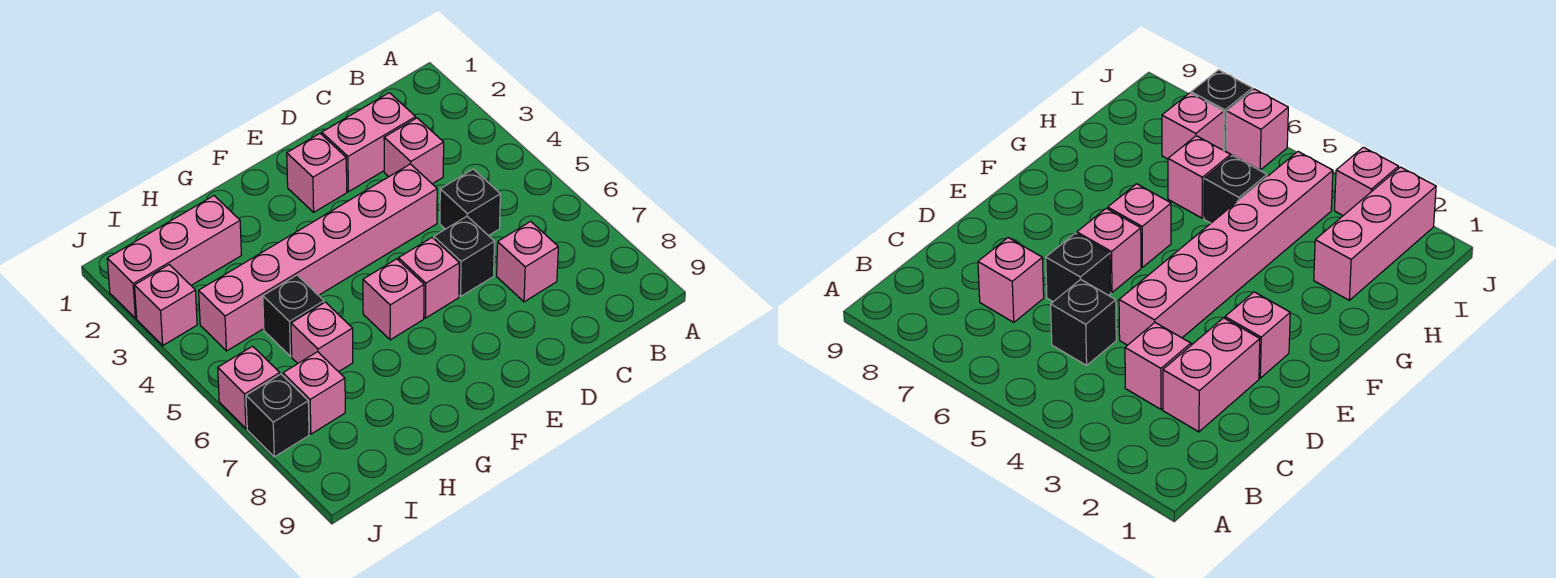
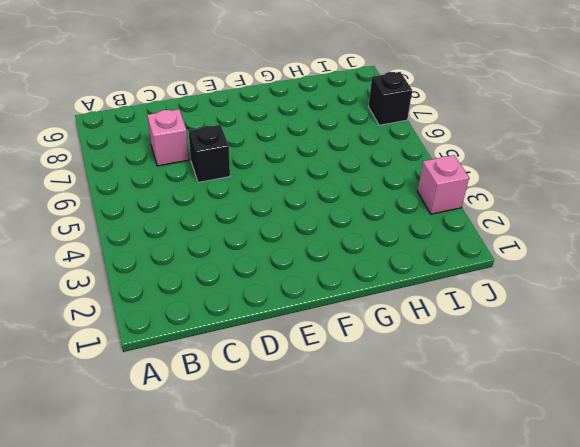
none -> pink brick C2:D2 level 1
none -> pink brick C3 level 1
none -> black brick C5 level 1

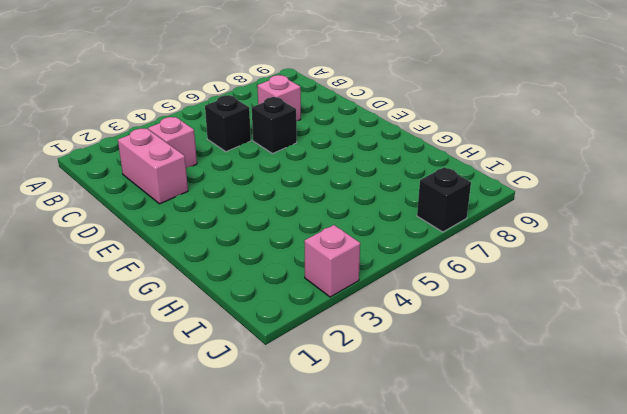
none -> pink brick D4:I4 level 1
none -> pink brick E2 level 1
none -> pink brick E6 level 1

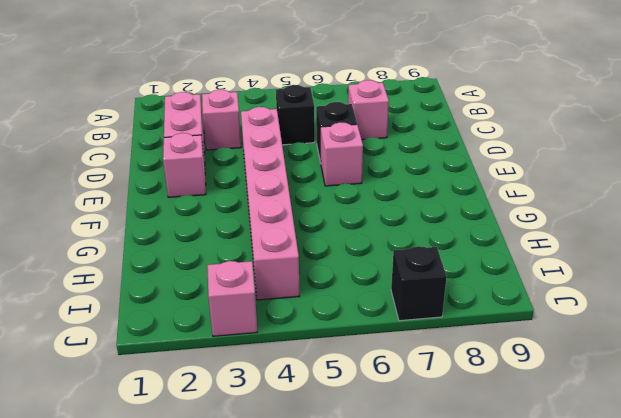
none -> pink brick F6 level 1
none -> pink brick H2:J2 level 1
none -> black brick H5 level 1

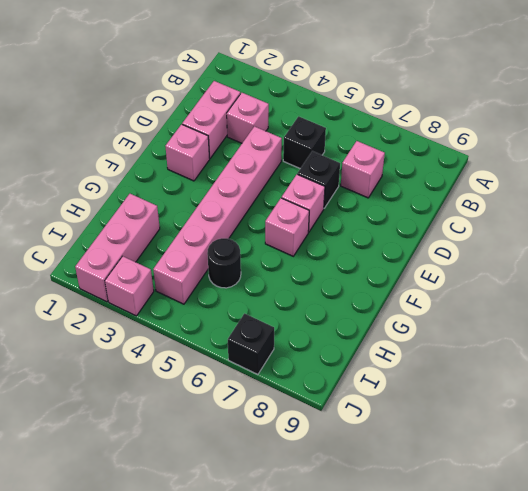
black round brick H5 level 1 -> black brick H5 level 1
none -> pink brick H6 level 1
none -> pink brick I7 level 1
none -> pink brick J6 level 1

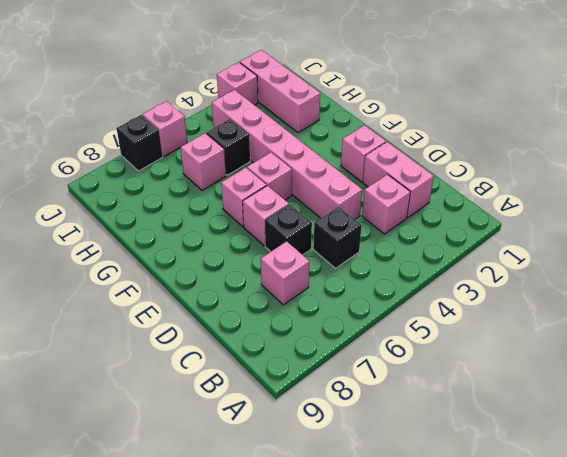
pink brick F5 level 1 -> pink brick I7 level 1

